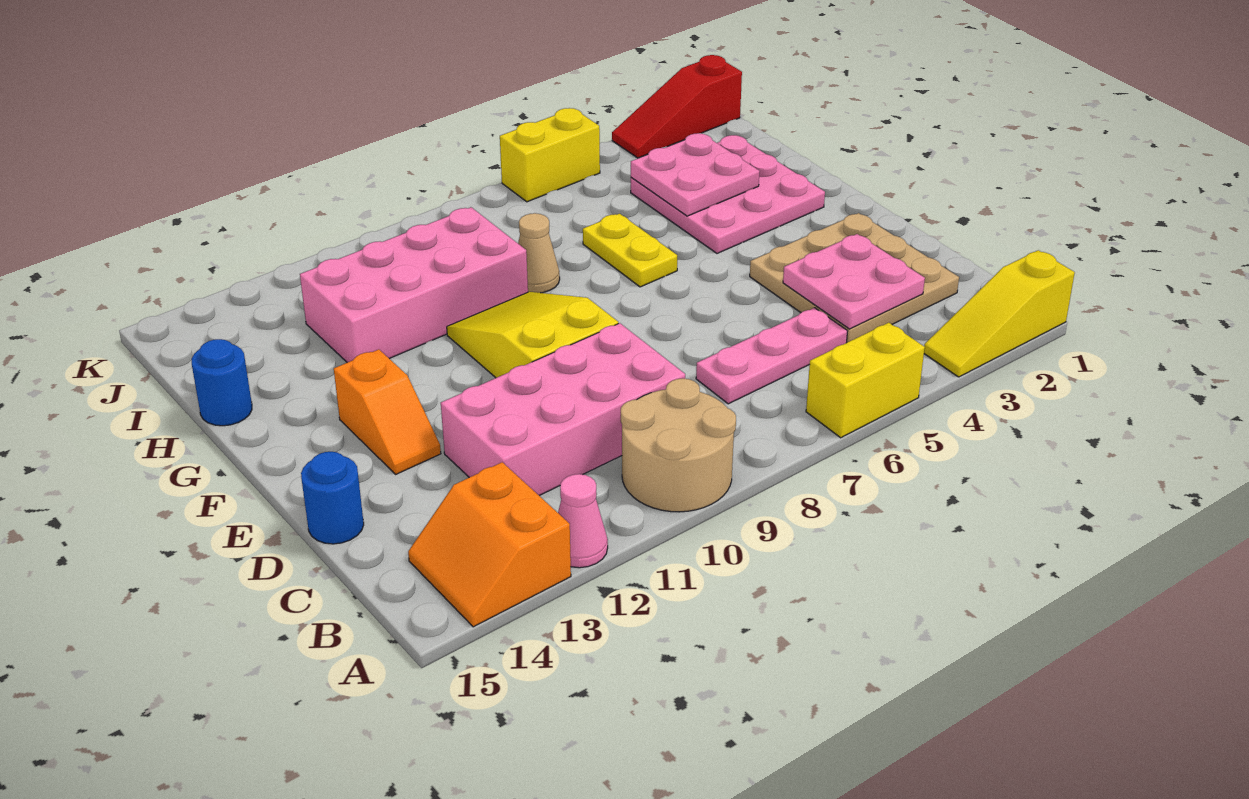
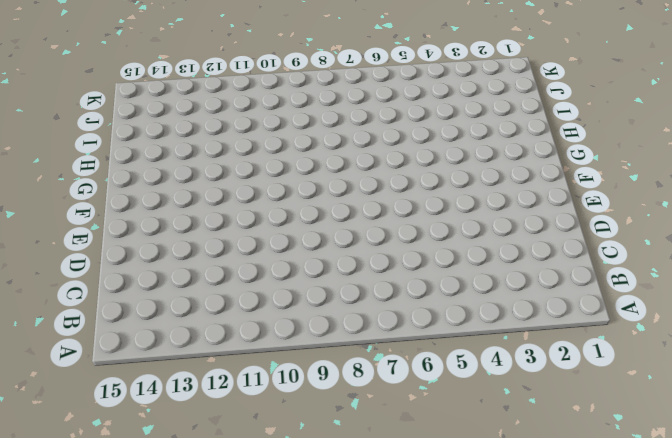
none -> yellow slope A1:A3 level 1 top 1
none -> yellow brick A5:A6 level 1
none -> tan round brick A9:B10 level 1

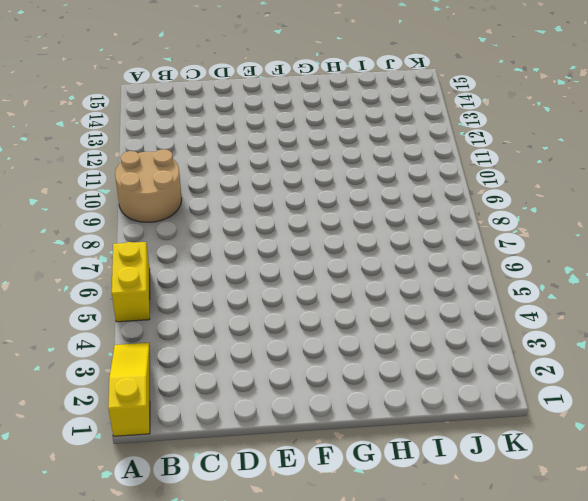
none -> pink cone A12 level 1
none -> orange slope A13:B14 level 1 top 13
none -> tan plate C2:E4 level 1

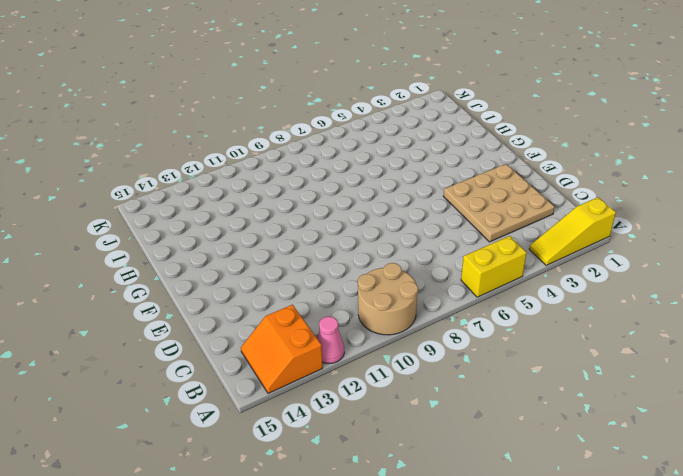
none -> pink plate C5:C7 level 1
none -> pink brick C9:D12 level 1
none -> blue round brick D15 level 1

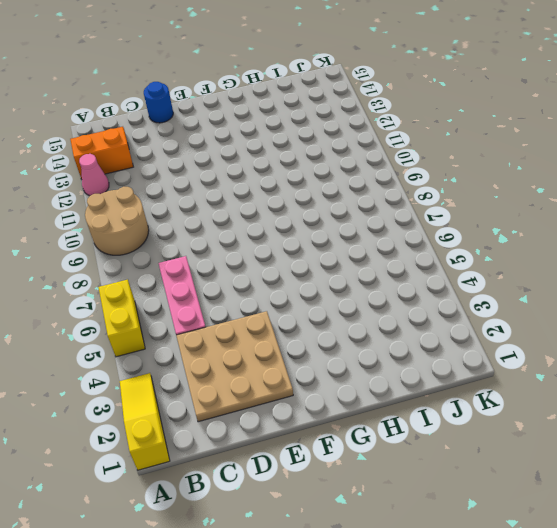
none -> pink brick C9:D12 level 1
none -> yellow slope E9:G10 level 1 top E
none -> orange slope E13:F13 level 1 top F

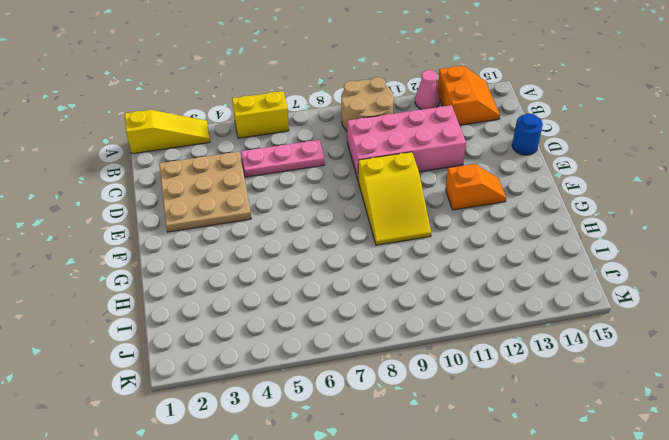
orange slope F12:F13 level 1 top 12 -> orange slope E13:F13 level 1 top F
none -> pink plate G2:I4 level 1
none -> yellow plate G6:H6 level 1
none -> tan cone H8 level 1

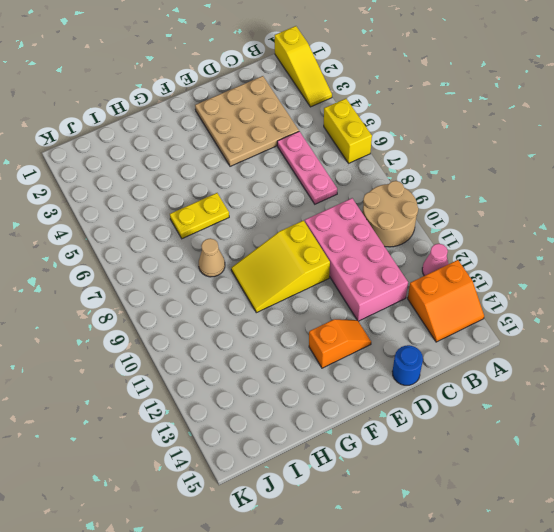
none -> pink plate G2:I4 level 1
none -> pink brick H9:I12 level 1
none -> blue round brick H15 level 1

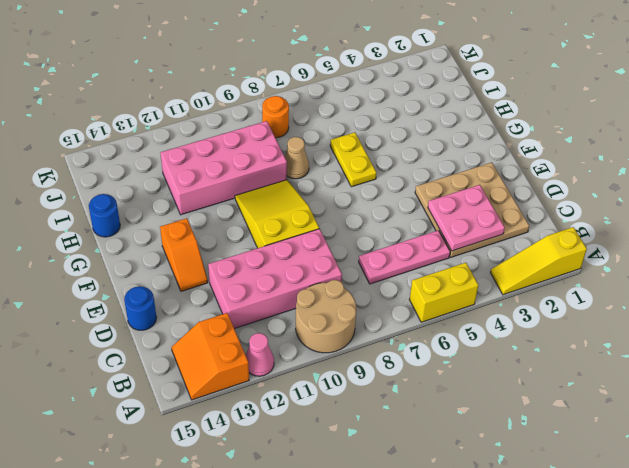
orange round brick J8 level 1 -> none
none -> pink plate G2:I4 level 1
none -> red slope K1:K3 level 1 top 1
none -> yellow brick K5:K6 level 1

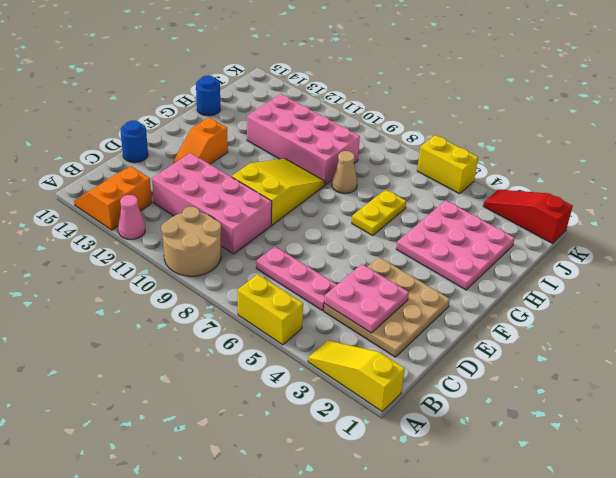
none -> pink plate H3:I4 level 2

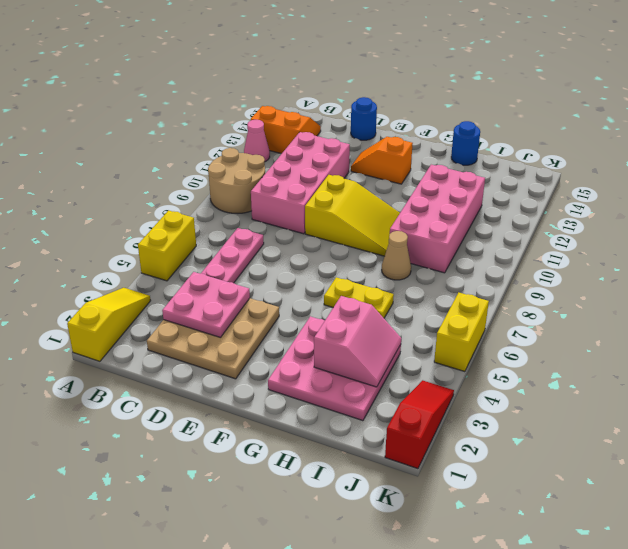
pink slope H3:I4 level 2 top H -> pink plate H3:I4 level 2

